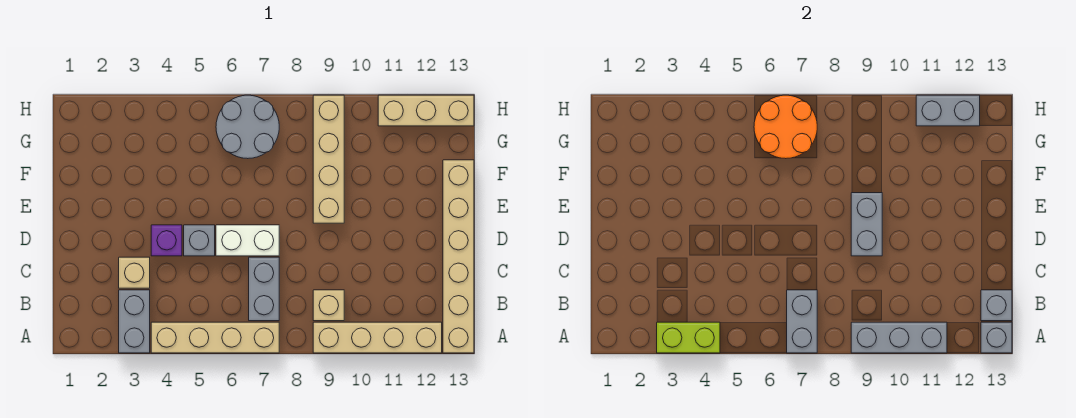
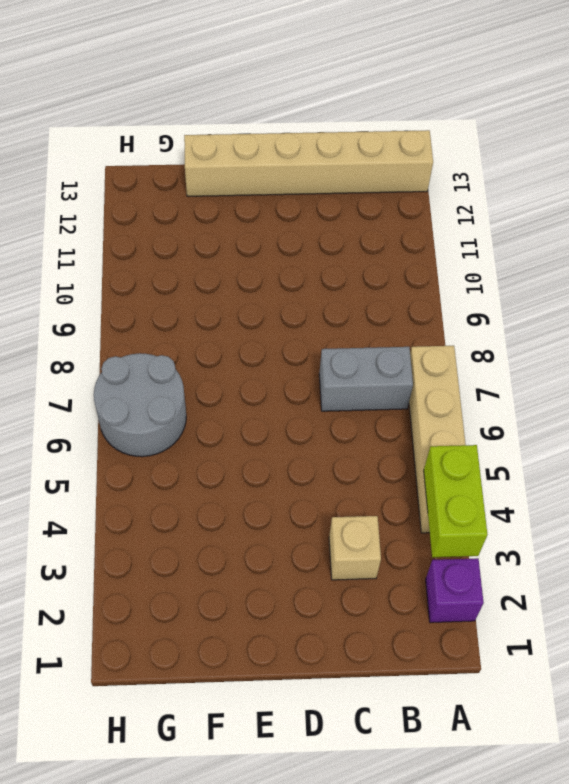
purple brick A2 level 1 -> purple brick D4 level 1
none -> grey brick A3:B3 level 1
none -> tan brick A9:A12 level 1
none -> tan brick B9 level 1

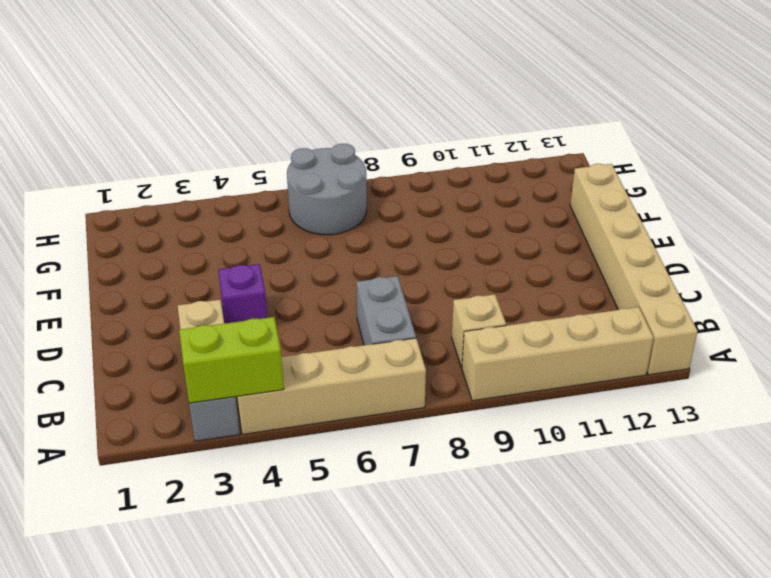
none -> grey brick D5 level 1
none -> white brick D6:D7 level 1
none -> tan brick E9:H9 level 1

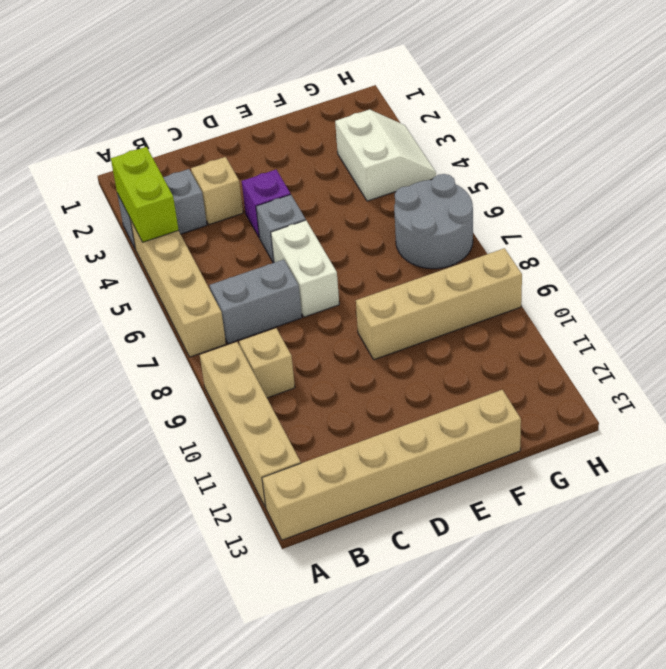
white slope G3:H4 level 1 top G -> none
none -> tan brick H11:H13 level 1
none -> grey brick A7:B7 level 2
none -> grey brick A9:A11 level 2

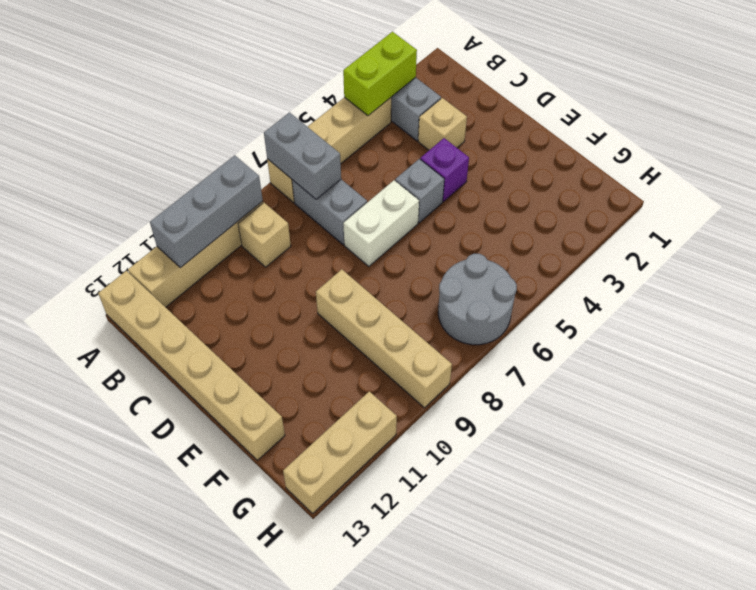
none -> grey brick A13 level 2
none -> grey brick B13 level 2
none -> grey brick D9:E9 level 2

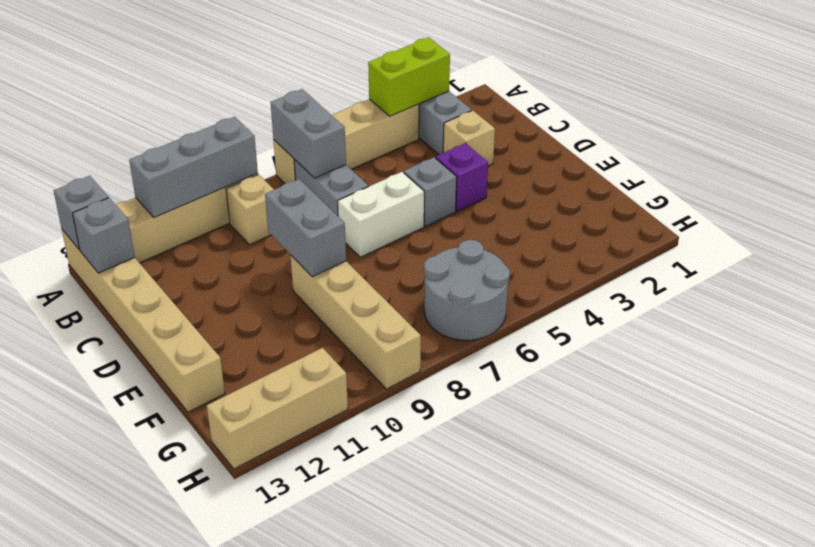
none -> orange round brick G6:H7 level 2
none -> grey brick H11:H12 level 2

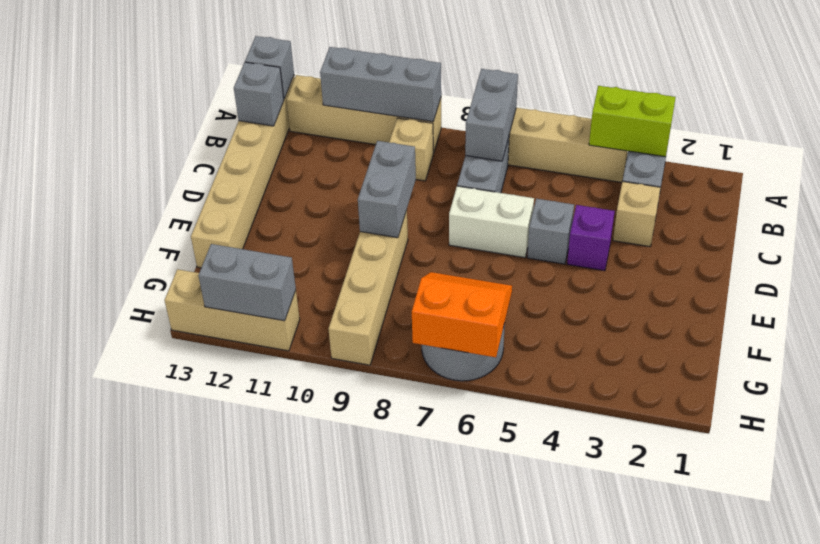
orange slope G6:H7 level 2 top H -> orange round brick G6:H7 level 2

